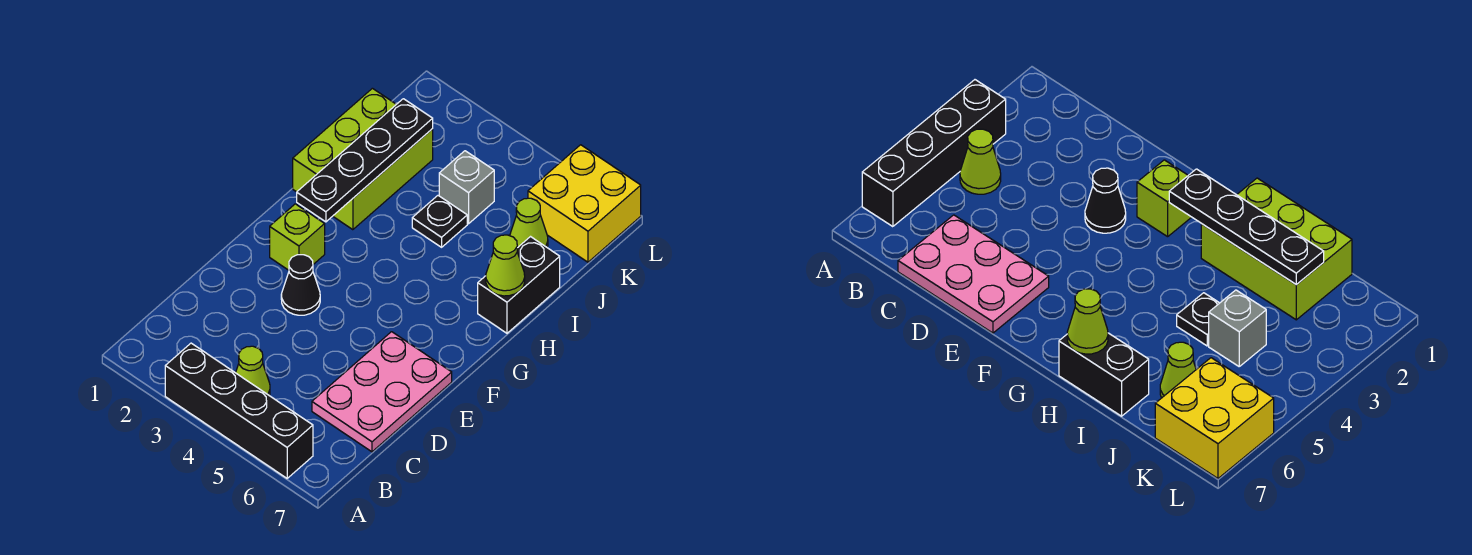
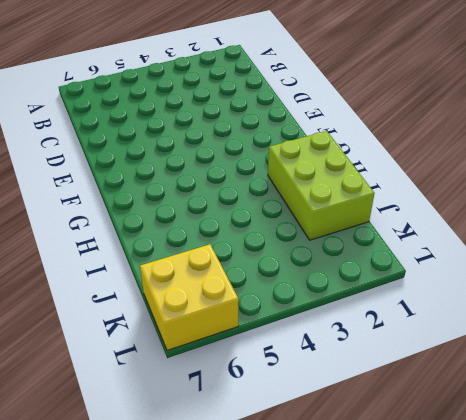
none -> black brick A3:A6 level 1
none -> lime cone B4 level 1
none -> pink plate C6:E7 level 1

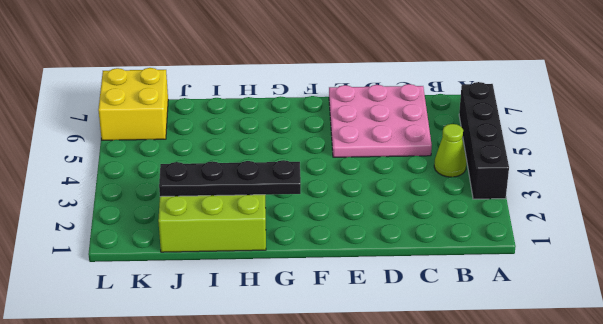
pink plate C5:E7 level 1 -> pink plate C6:E7 level 1
none -> black cone E3 level 1
none -> lime brick F2 level 1
none -> black brick H7:I7 level 1

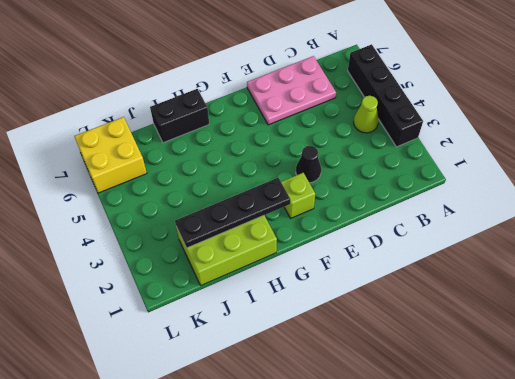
none -> black plate I4 level 1
none -> grey brick J4 level 1
none -> lime cone J6 level 1

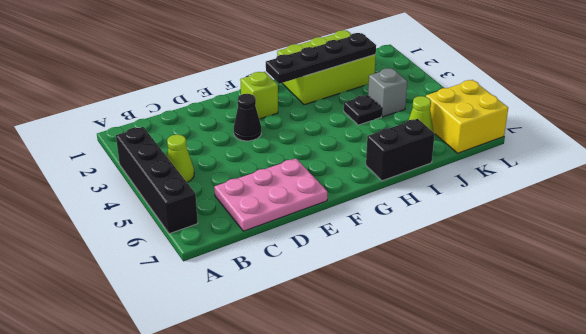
none -> lime cone H7 level 2

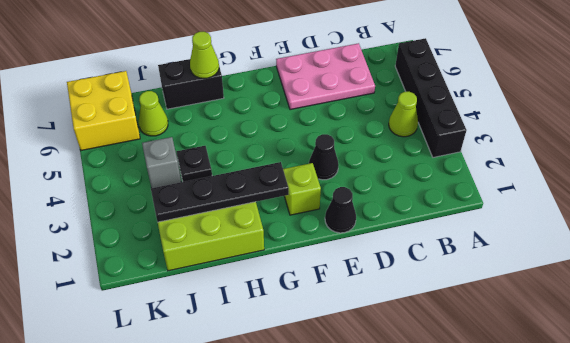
black cone E1 level 1 -> none

